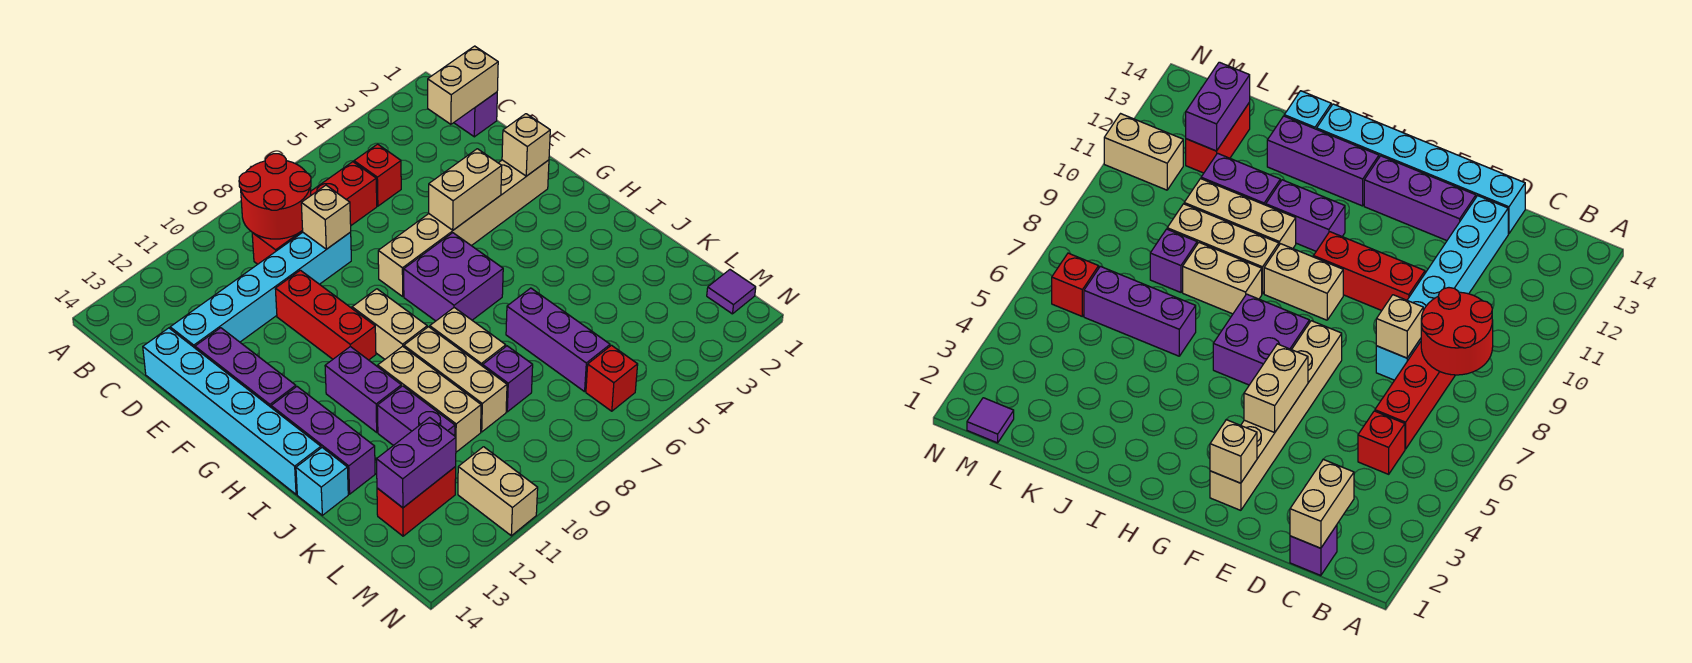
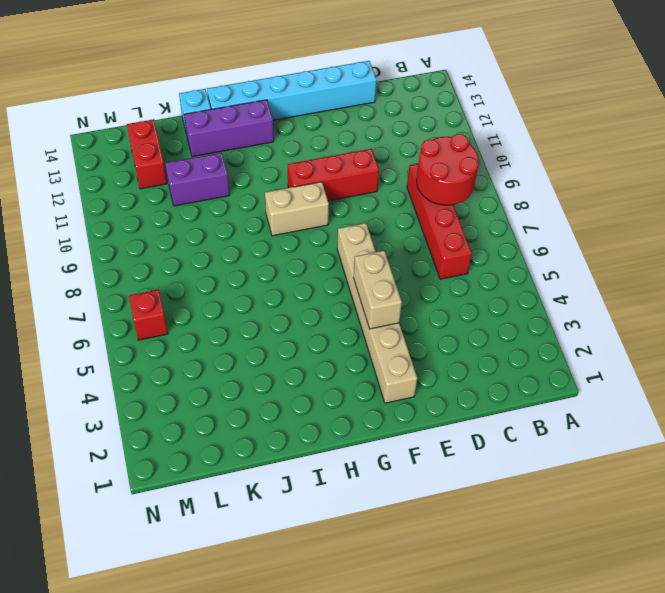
none -> purple brick C1 level 1
none -> red brick C5 level 1
none -> cyan brick D8:D13 level 1

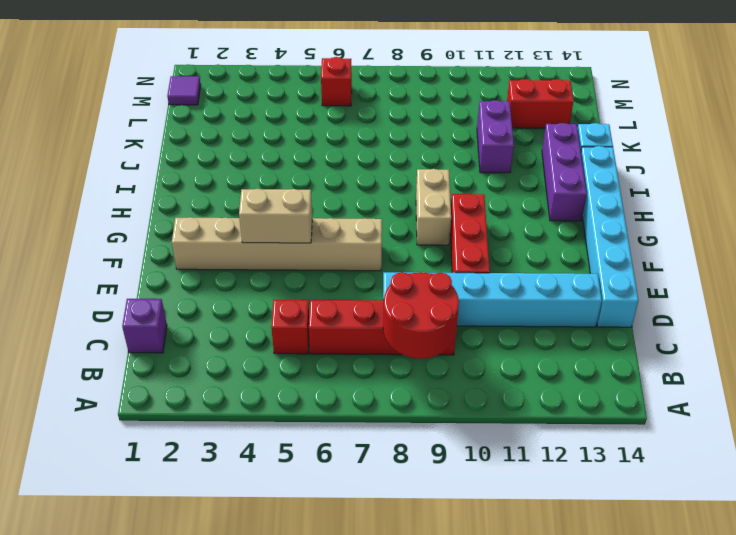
none -> purple brick E13:G13 level 1
none -> purple brick G6:H7 level 1
none -> purple brick H11:I11 level 1

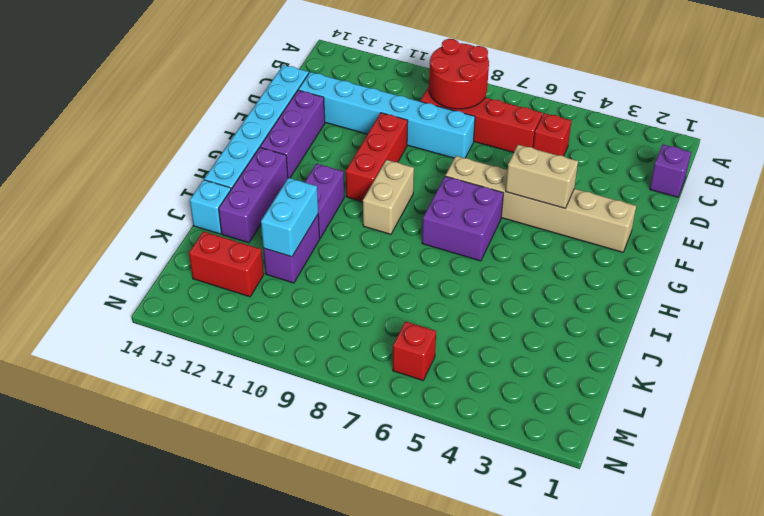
cyan brick J11:K11 level 2 -> none
none -> tan brick I8:J8 level 1
none -> tan brick I9:K9 level 1
none -> tan brick I10:K10 level 1

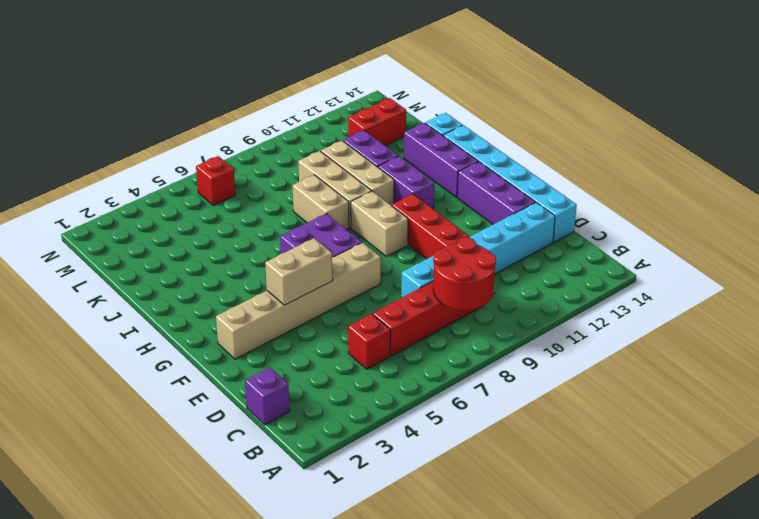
none -> purple brick J6:L6 level 1
none -> purple brick K8 level 1
none -> purple tile M1 level 1

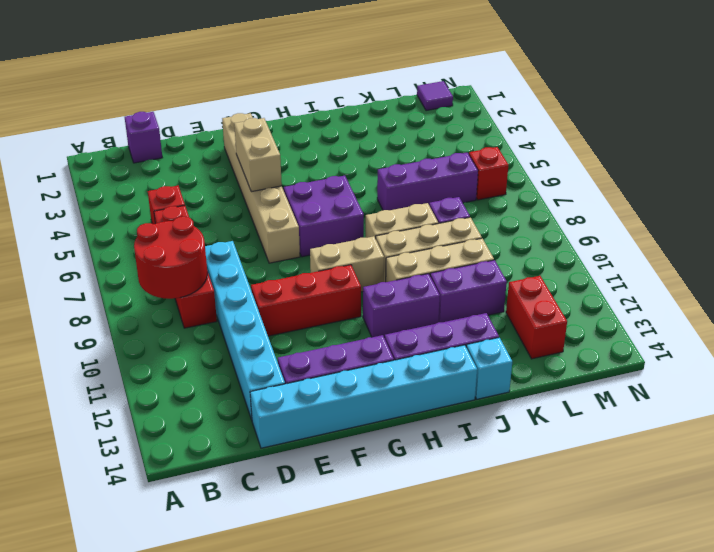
none -> tan brick M11:N11 level 1
none -> tan brick C1:C2 level 2
none -> tan brick D8 level 2

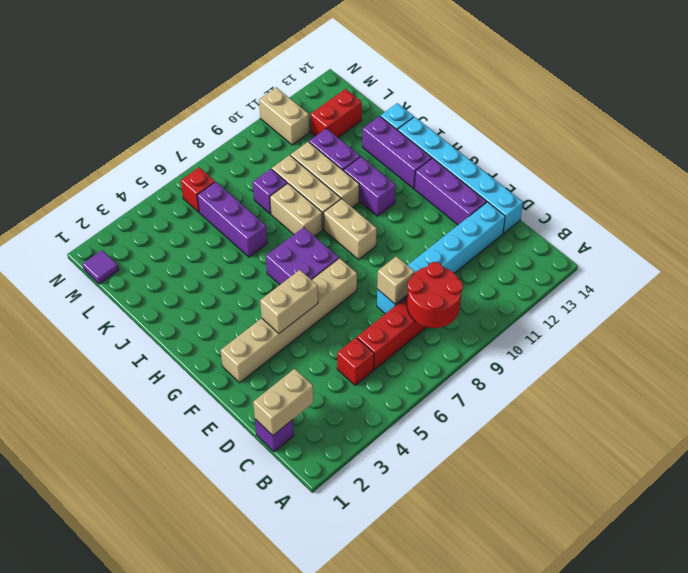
none -> red brick E10:G10 level 1
none -> tan brick F2 level 2
none -> purple brick L12:L13 level 2

